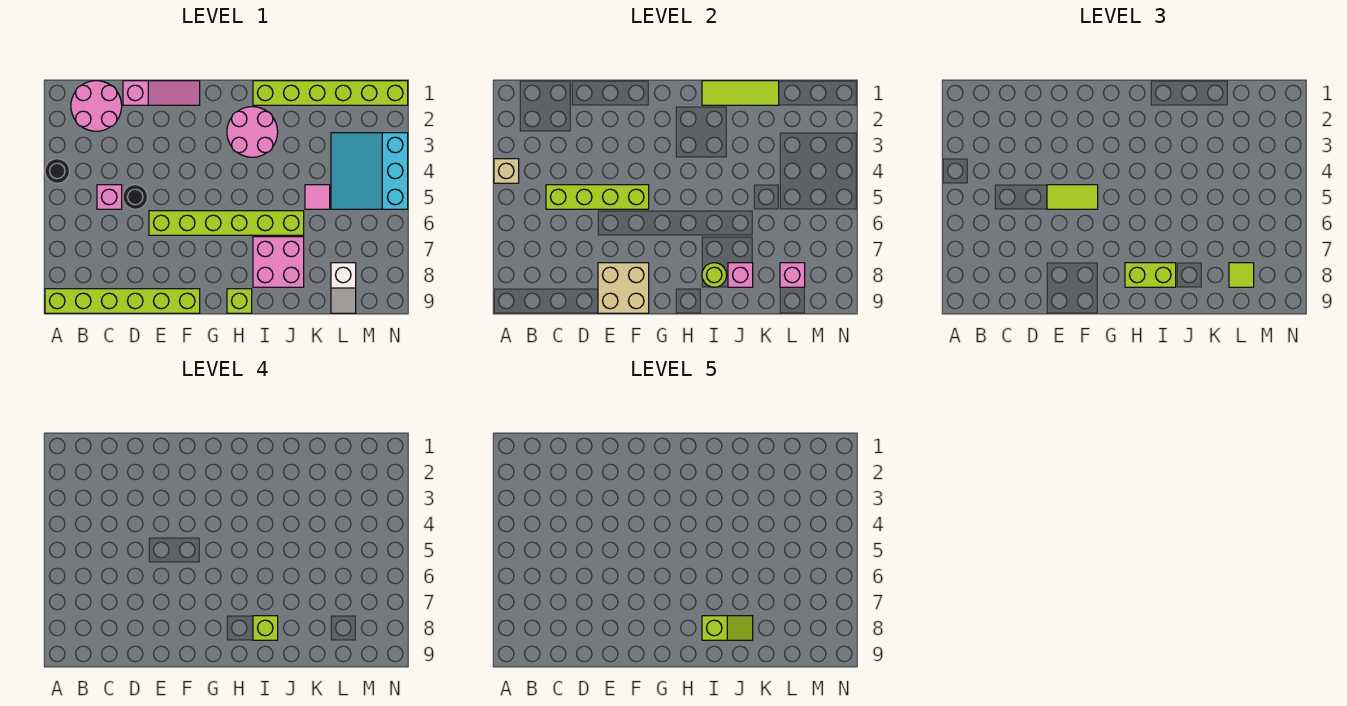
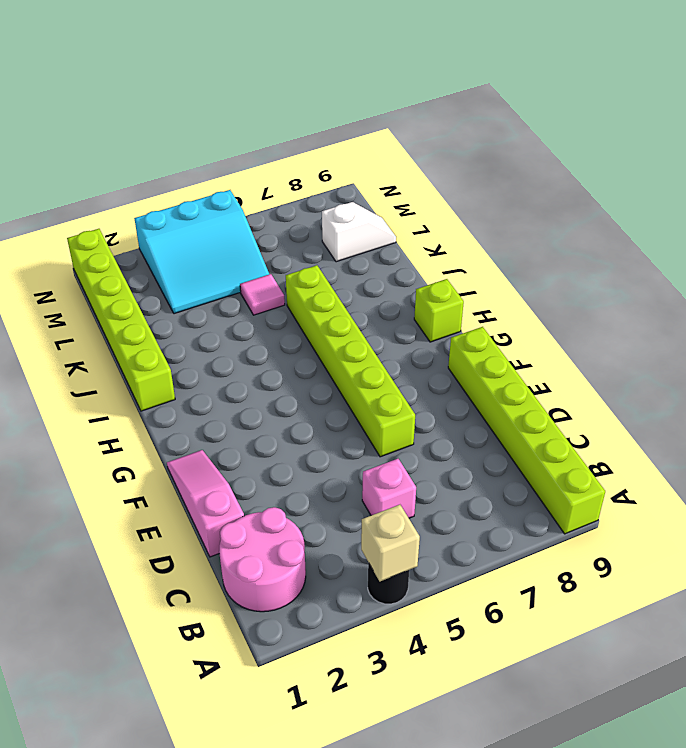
none -> black round brick D5 level 1
none -> pink round brick H2:I3 level 1
none -> pink brick I7:J8 level 1

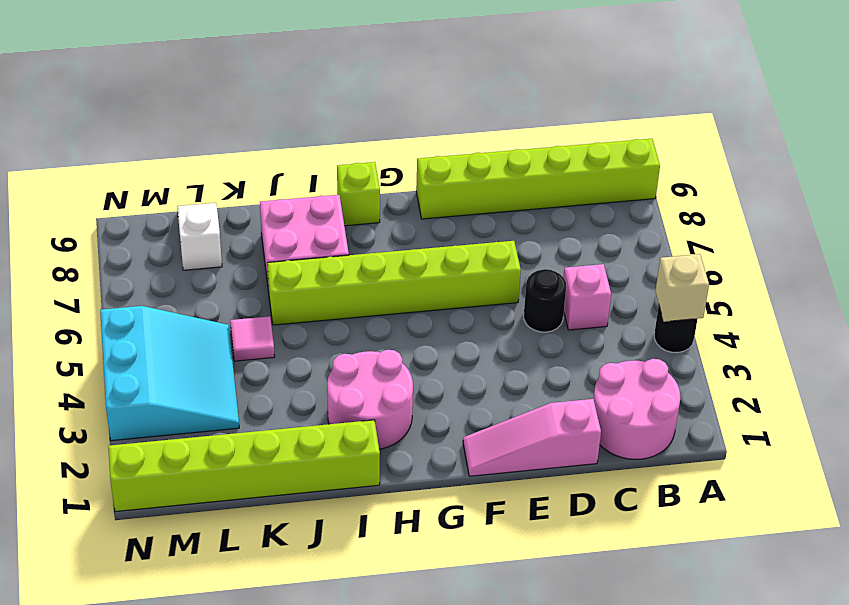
none -> lime brick C5:F5 level 2
none -> tan brick E8:F9 level 2
none -> lime tile I1:K1 level 2

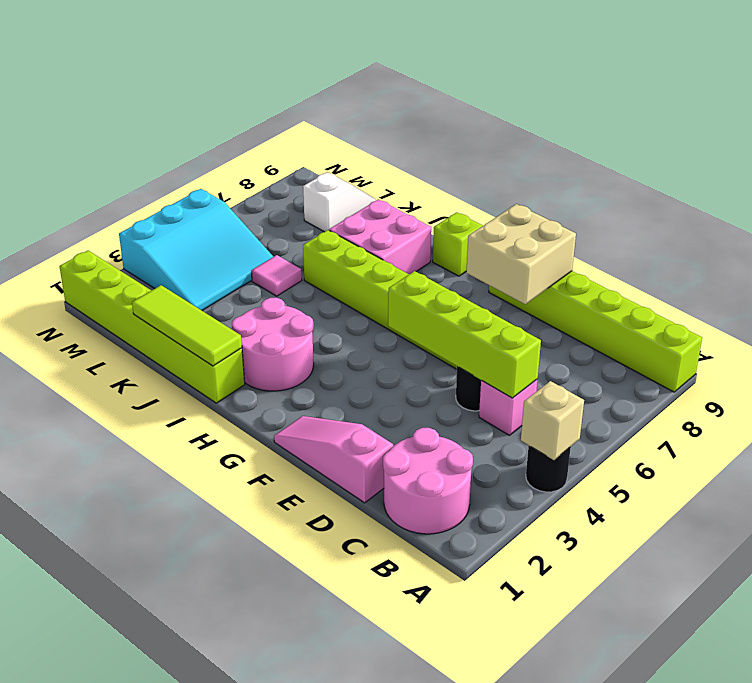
none -> lime round brick I8 level 2
none -> pink brick J8 level 2
none -> pink brick L8 level 2

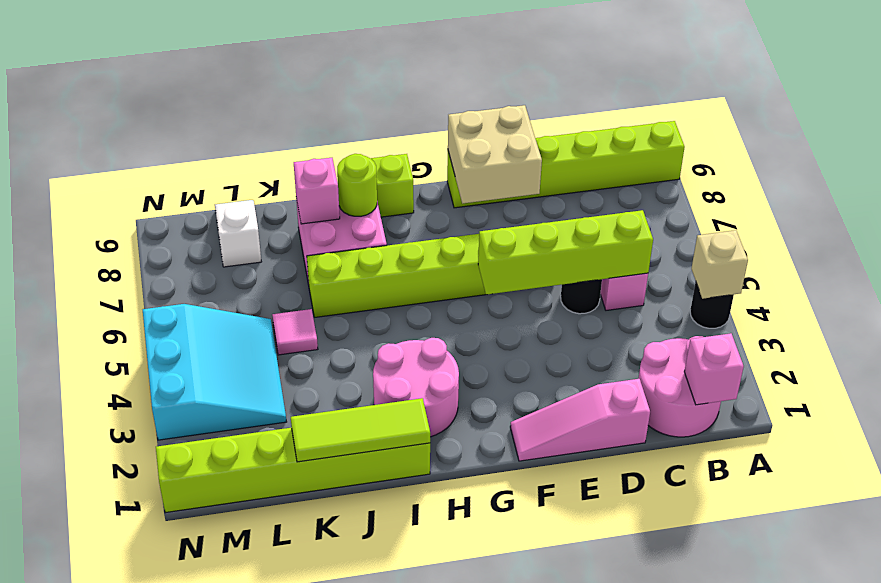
pink brick B1 level 2 -> pink brick L8 level 2
none -> lime tile E5:F5 level 3
none -> lime brick H8:I8 level 3
none -> lime tile L8 level 3

